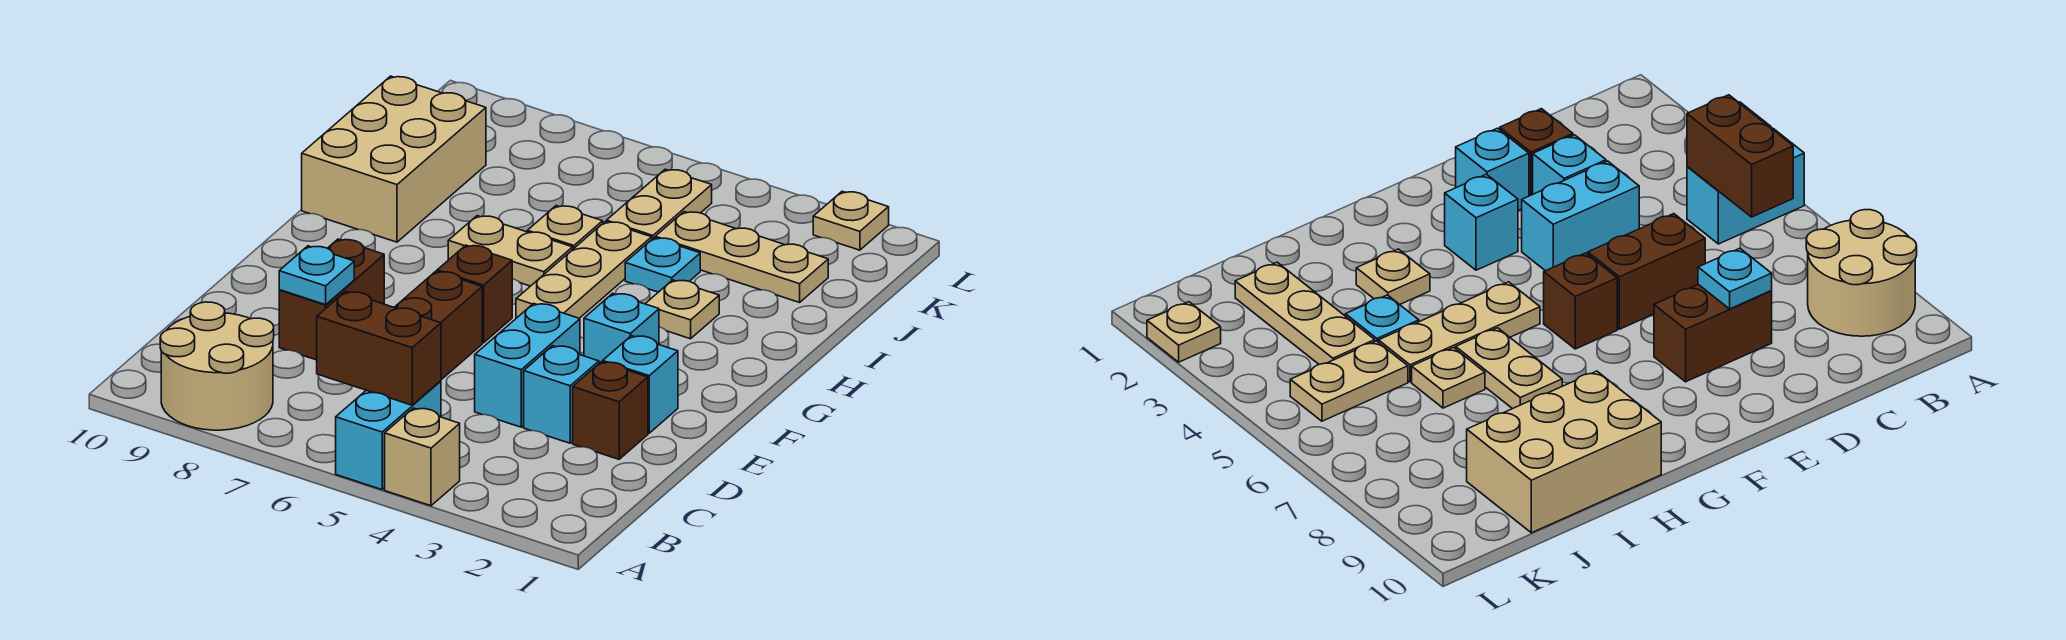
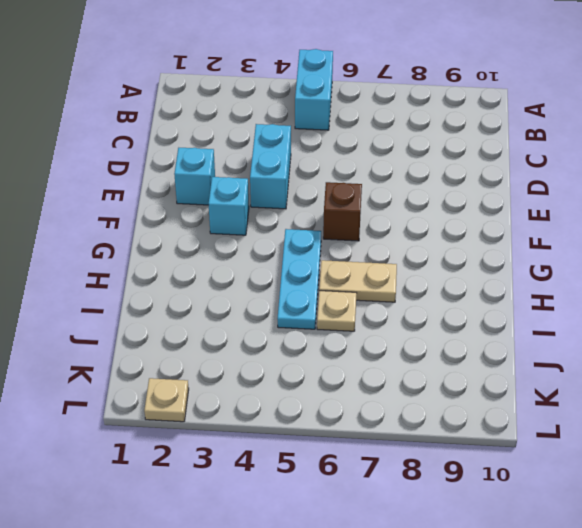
cyan plate G5:I5 level 1 -> tan plate G5:I5 level 1
none -> tan brick A4 level 1
none -> tan round brick A8:B9 level 1
none -> brown brick D2 level 1

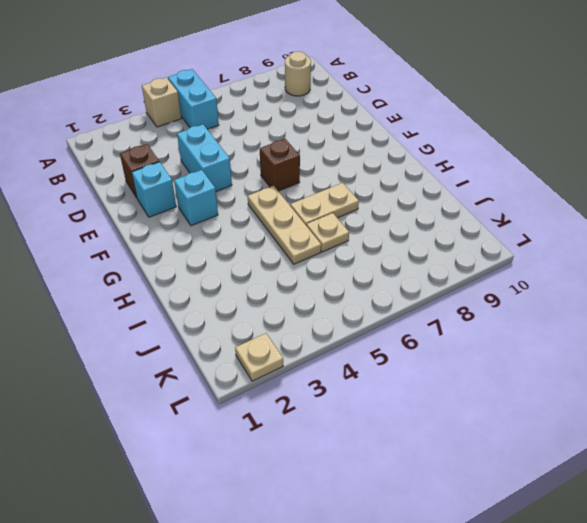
tan round brick B9 level 1 -> tan round brick A8:B9 level 1
none -> cyan brick D3 level 1
none -> brown brick D6:E6 level 1
none -> brown brick D8:E8 level 1

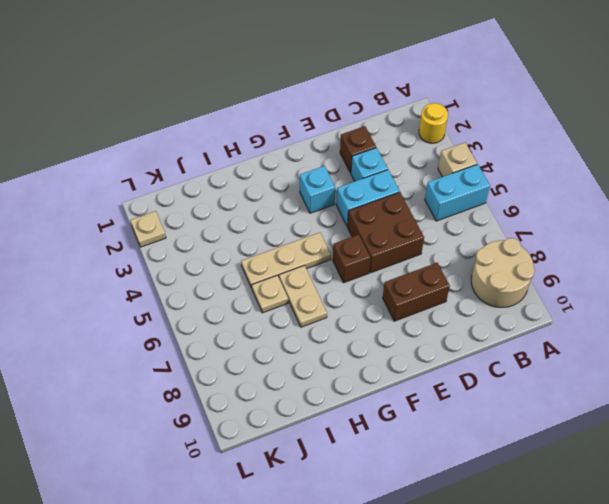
yellow round brick A2 level 1 -> none
brown brick D5:E6 level 1 -> brown brick D6:E6 level 1
none -> cyan brick E2 level 1
none -> tan plate H3 level 1
none -> tan brick H9:J10 level 1

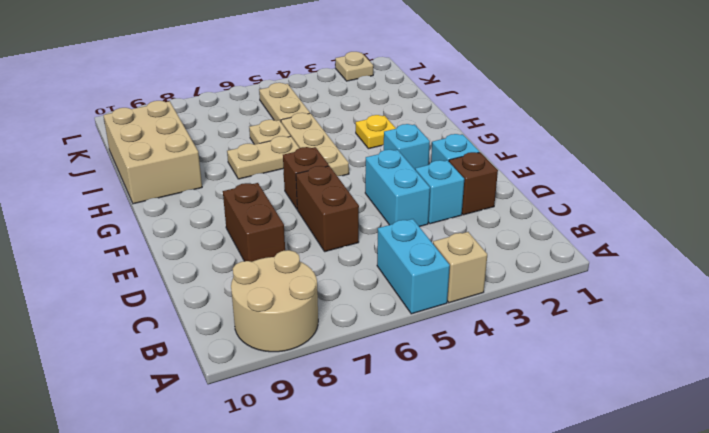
yellow plate H3 level 1 -> tan plate H3 level 1
none -> cyan plate I4 level 1
none -> tan plate J2:J4 level 1
none -> brown brick B5:B6 level 2

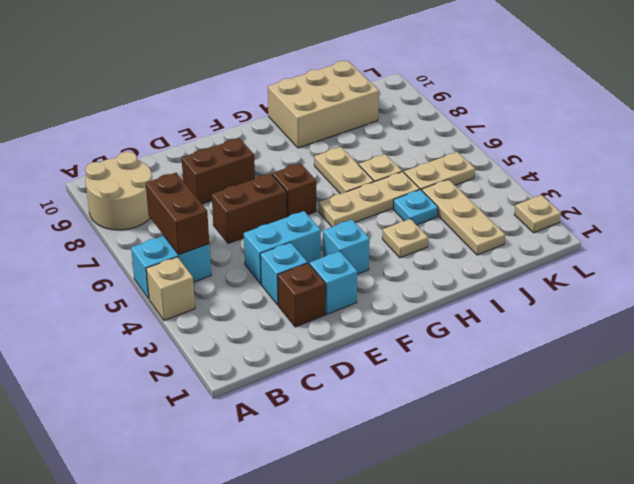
none -> cyan plate D8 level 2

